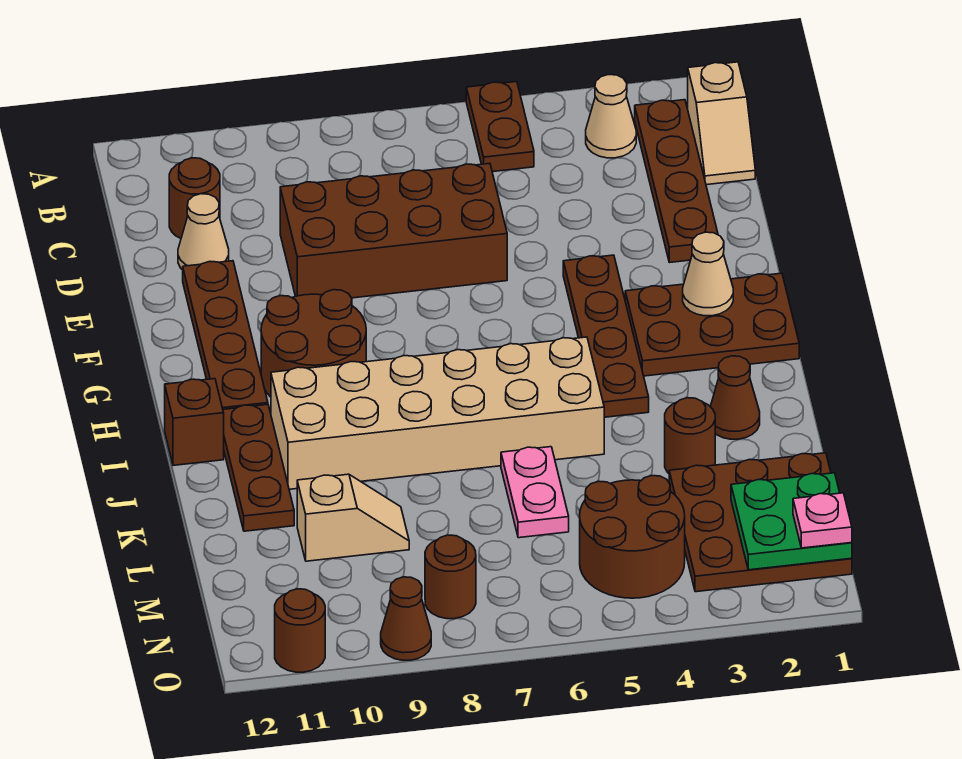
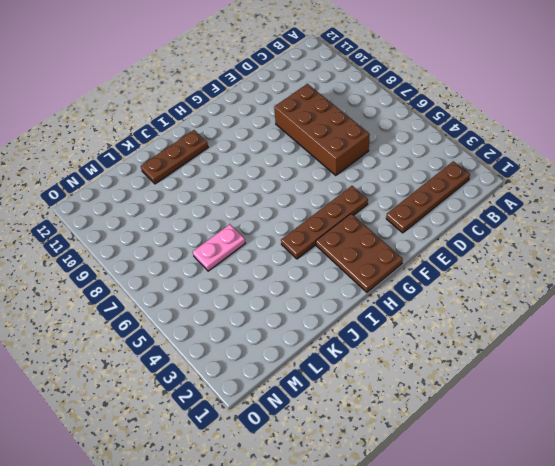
none -> brown plate A5:B5 level 1
none -> tan slope B1:C1 level 1 top B
none -> tan cone B3 level 1

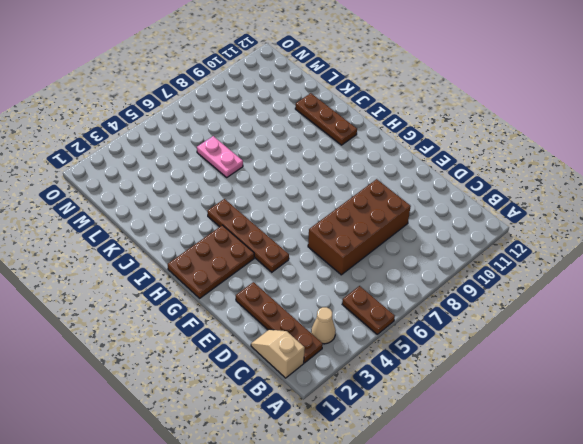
none -> brown round brick C11 level 1
none -> tan cone D11 level 1
none -> brown plate E11:H11 level 1

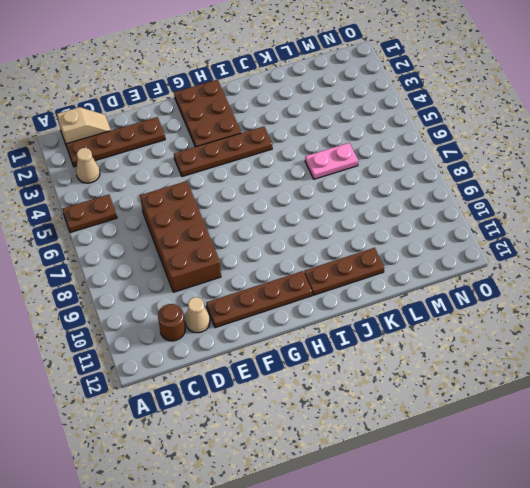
none -> brown round brick G9:H10 level 1
none -> tan brick I5:J10 level 1
none -> brown brick I12 level 1

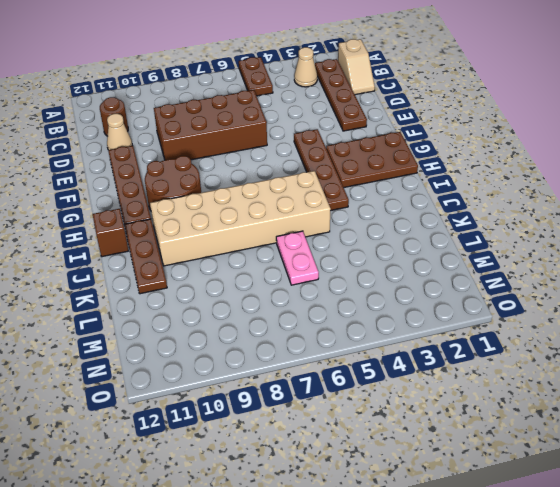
none -> brown cone J2 level 1
none -> brown round brick K3 level 1
none -> brown plate L1:N3 level 1

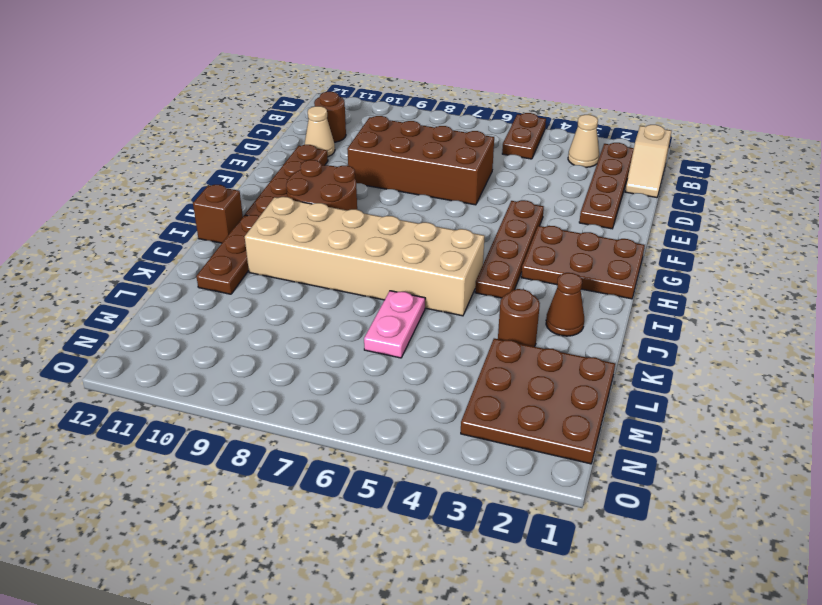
none -> tan slope L9:L10 level 1 top 10
none -> brown round brick M4:N5 level 1
none -> brown round brick N8 level 1

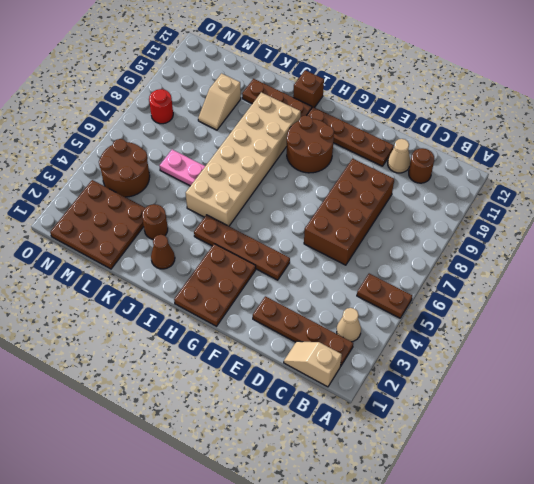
red round brick N8 level 1 -> brown round brick N8 level 1
none -> brown cone O9 level 1
none -> brown round brick O11 level 1
none -> tan cone G2 level 2

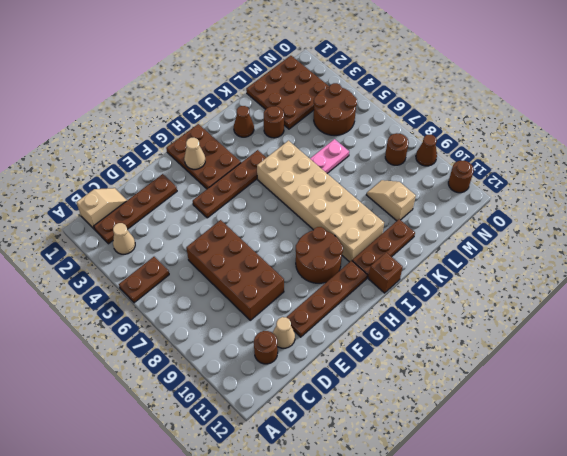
none -> green plate M1:N2 level 2
none -> pink plate N1 level 3

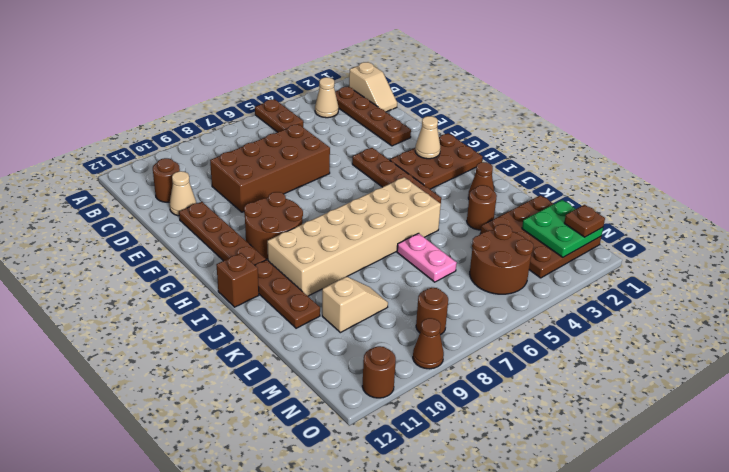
brown plate N1 level 3 -> pink plate N1 level 3

